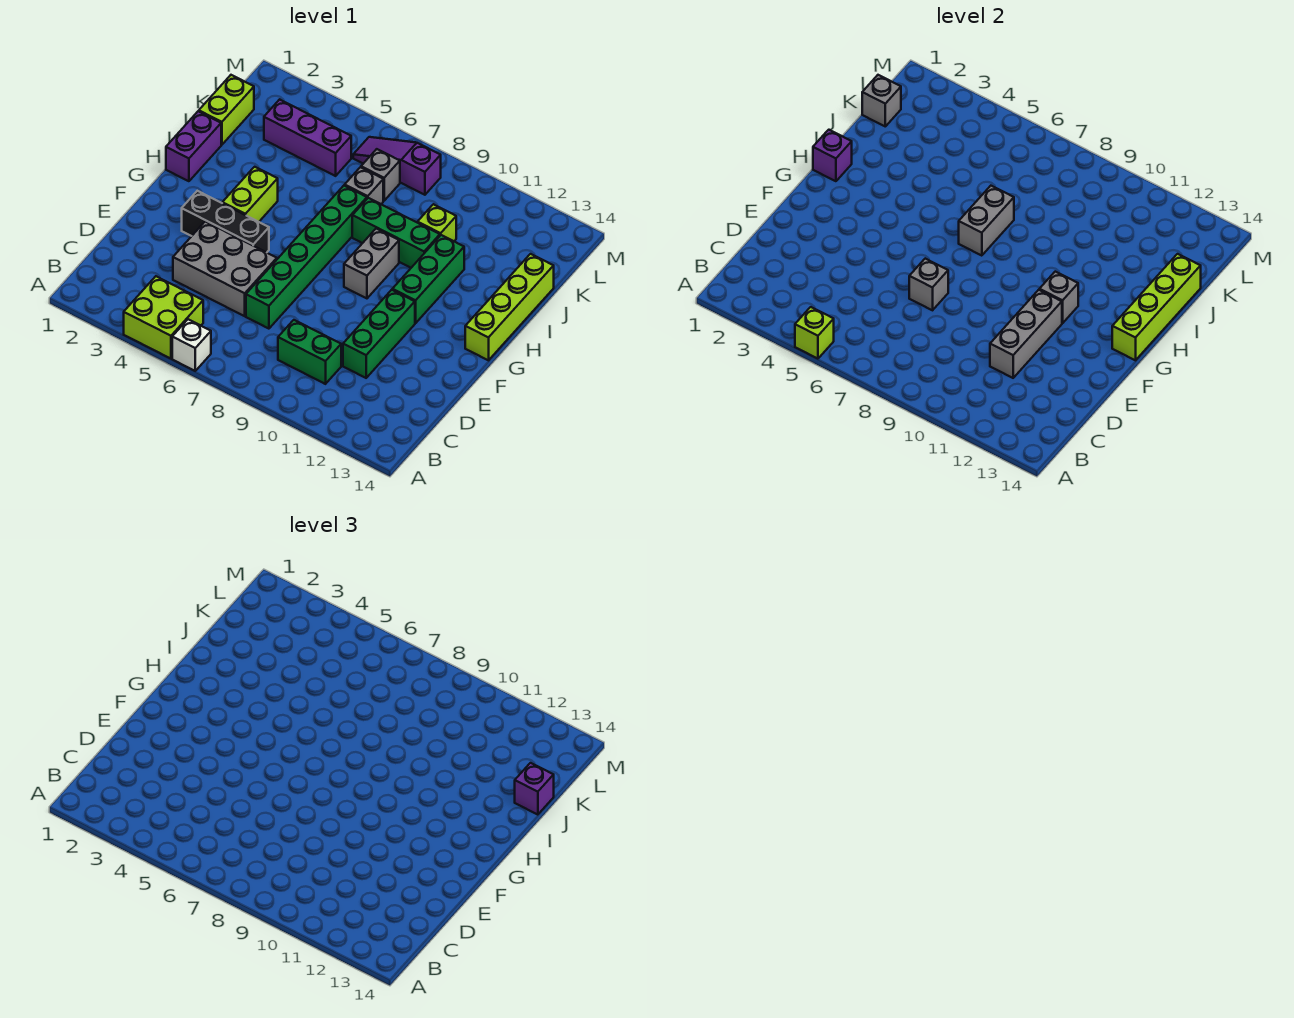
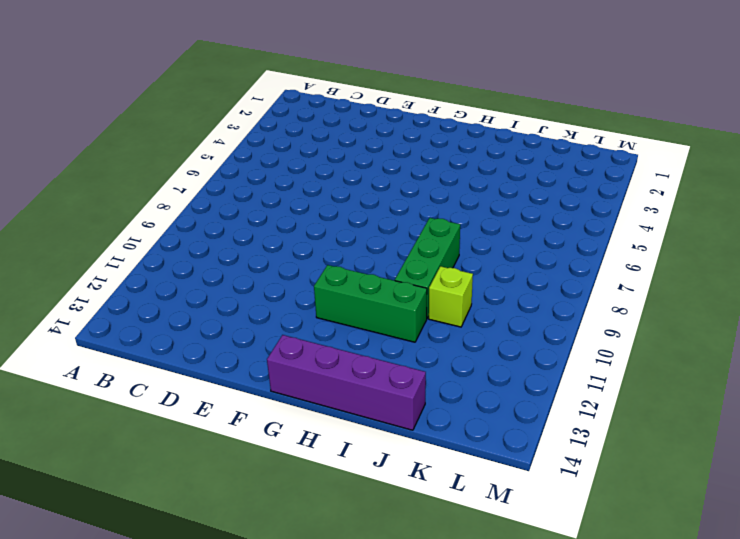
purple brick G14:J14 level 1 -> lime brick G14:J14 level 1
none -> lime brick A4:B5 level 1
none -> white brick A6 level 1
none -> green brick C9:C10 level 1

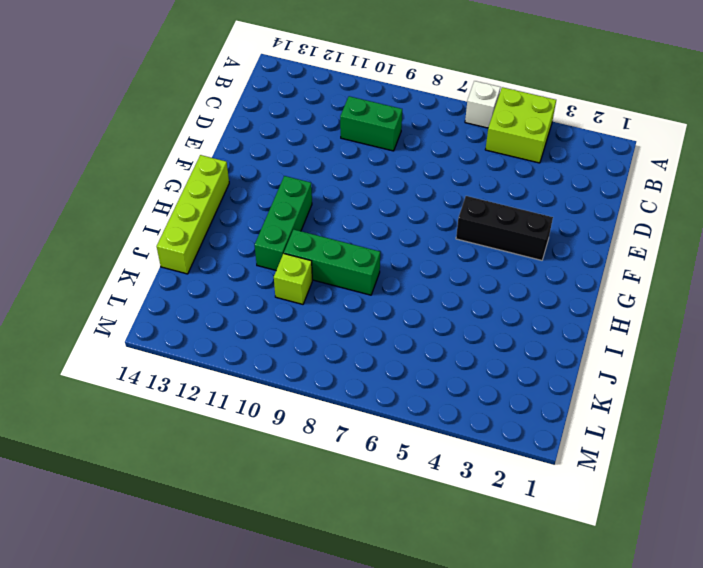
none -> grey brick D4:E6 level 1
none -> green brick D7:I7 level 1
none -> green brick D11:F11 level 1

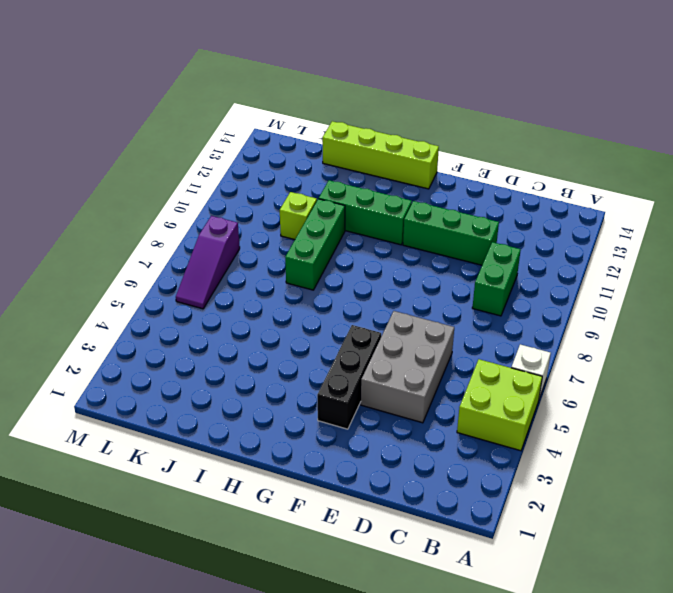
none -> green brick D7:I7 level 1
none -> lime brick G4:H4 level 1
none -> grey brick G9:H9 level 1

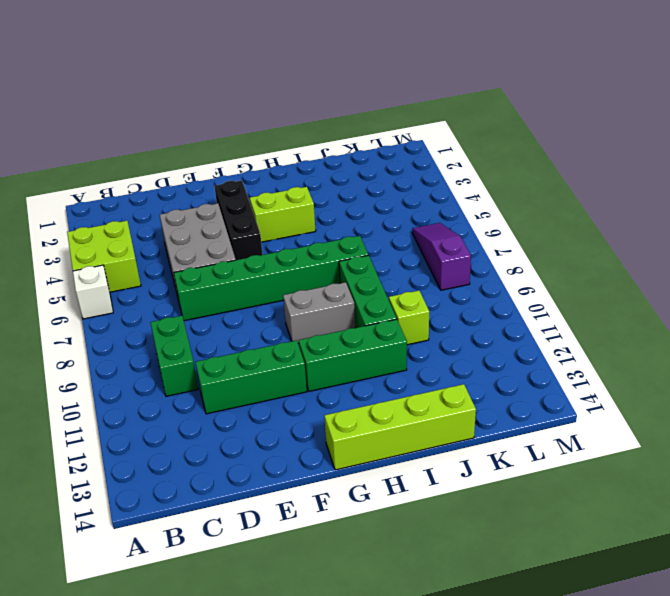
none -> purple brick H1:I1 level 1
none -> lime brick J1:K1 level 1
none -> grey brick J7 level 1

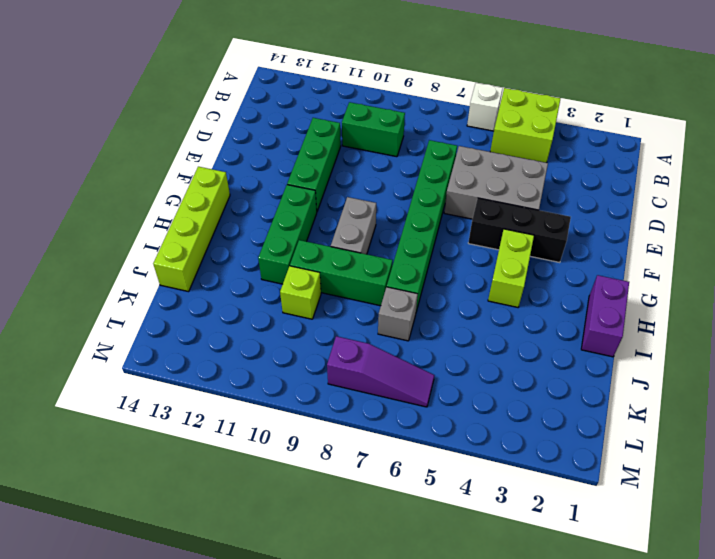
none -> lime brick J1:K1 level 1
none -> purple brick K3:K5 level 1
none -> grey brick K7 level 1

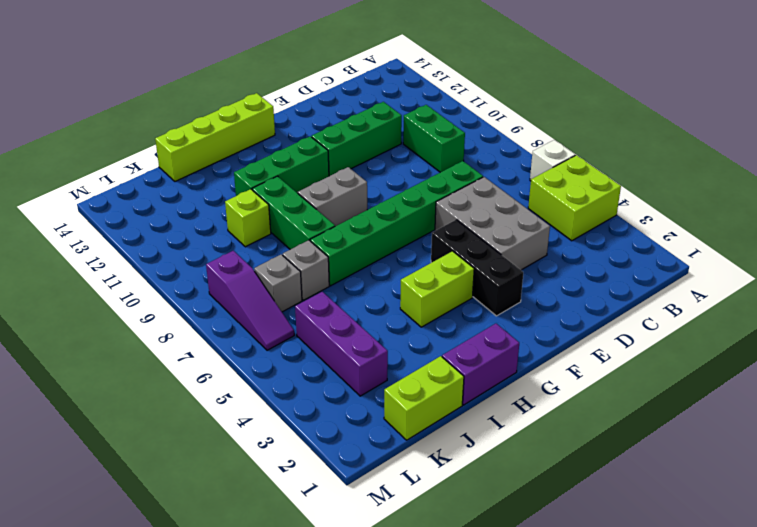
none -> lime brick A5 level 2
none -> grey brick D11:F11 level 2
none -> grey brick E7 level 2

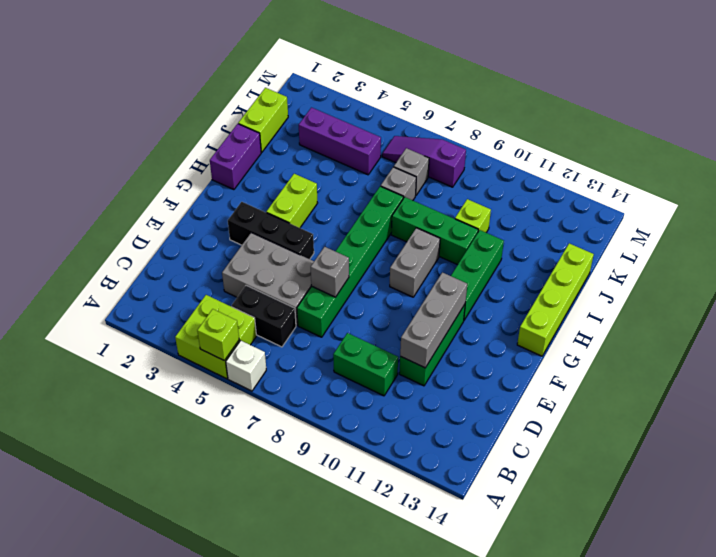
black brick C5:C6 level 1 -> none
none -> grey brick G11 level 2
none -> lime brick G14:J14 level 2
none -> purple brick H1 level 2

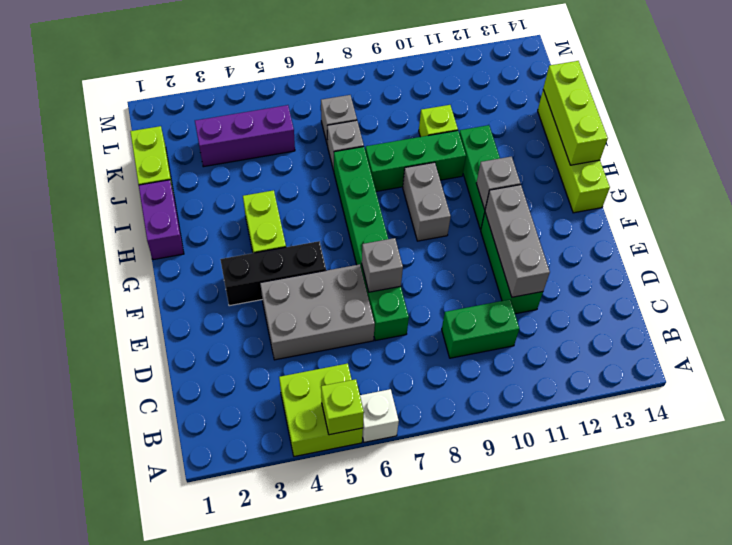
lime brick H14:J14 level 2 -> lime brick G14:J14 level 2
none -> purple slope L6:L8 level 1 top 8
none -> purple brick H1 level 2
none -> grey brick H7:I7 level 2

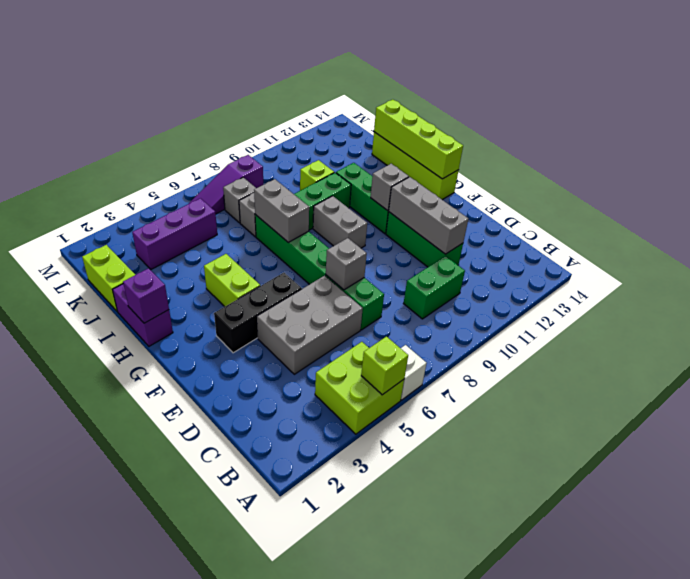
none -> grey brick K1 level 2
none -> purple brick J14 level 3

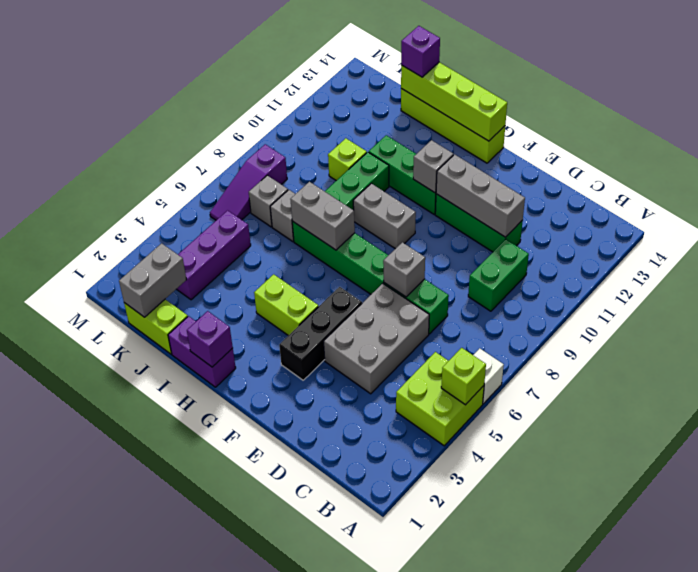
grey brick K1:K2 level 2 -> grey brick K1 level 2

